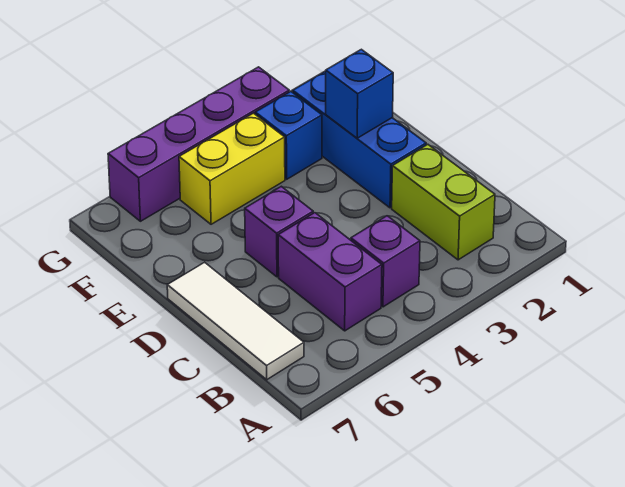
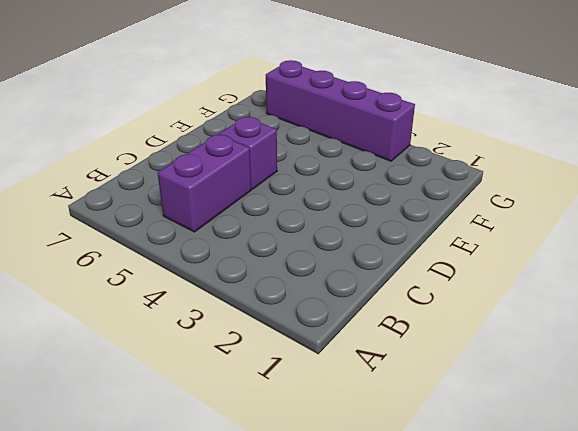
none -> lime brick B2:C2 level 1
none -> purple brick B4 level 1

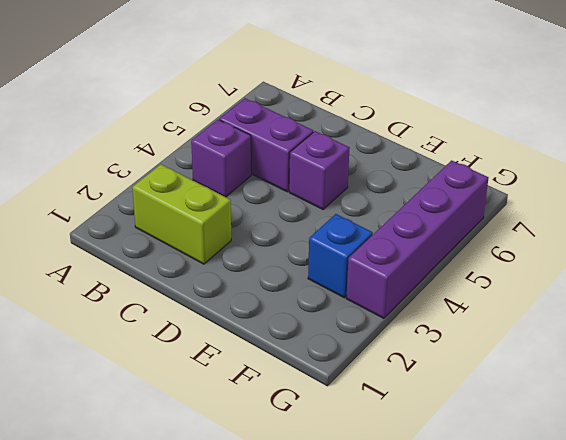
none -> white tile B7:D7 level 1
none -> blue brick D2:F2 level 1

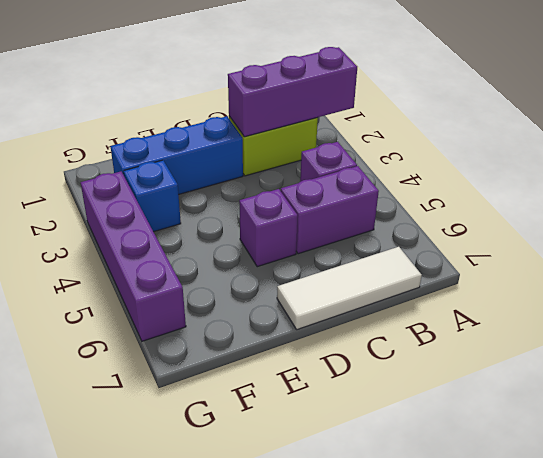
purple brick A2:C2 level 2 -> none
none -> yellow brick F4:F5 level 1
none -> blue brick E2 level 2

